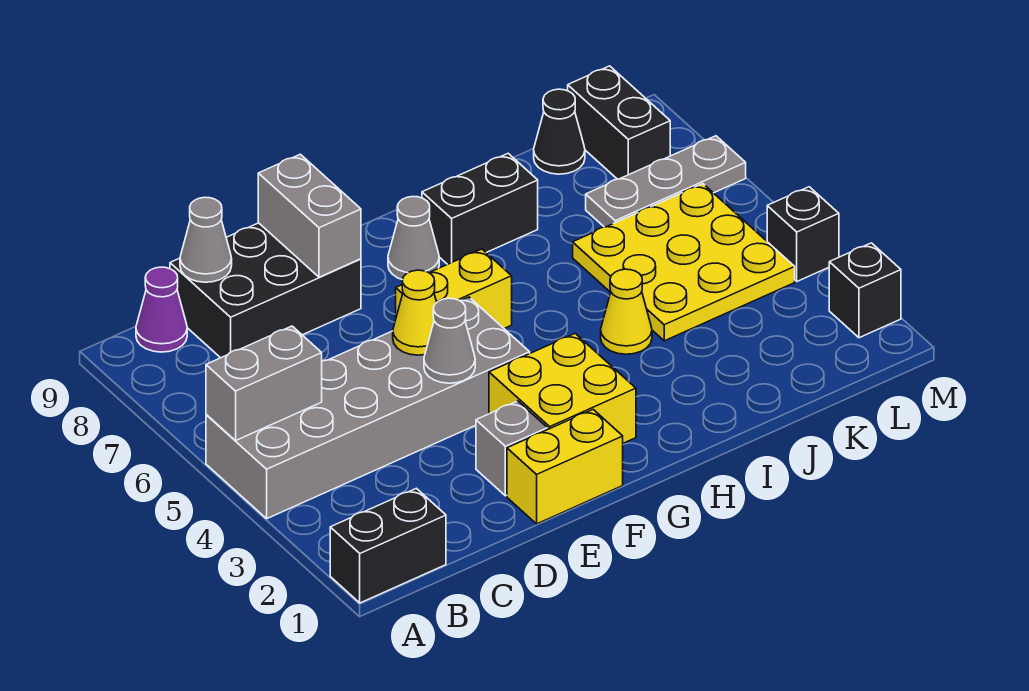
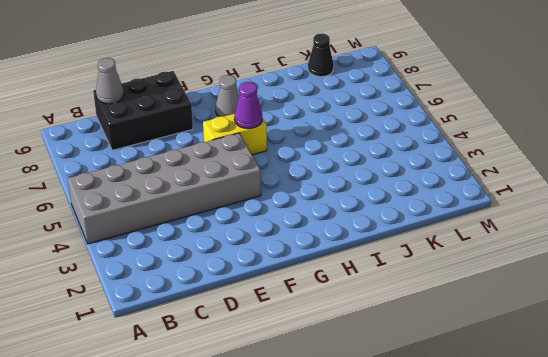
purple cone G6 level 2 -> purple cone B9 level 1
none -> black brick A1:B1 level 1
none -> yellow brick E1:F1 level 1
none -> grey brick E2 level 1

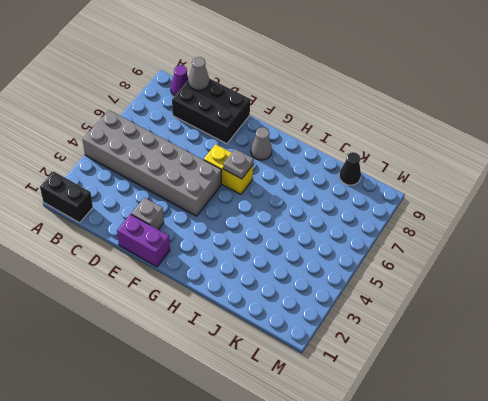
purple brick E1:F1 level 1 -> yellow brick E1:F1 level 1
grey plate G6 level 2 -> none
none -> yellow brick F2:G3 level 1
none -> black brick H8:I8 level 1
none -> yellow cone I4 level 1

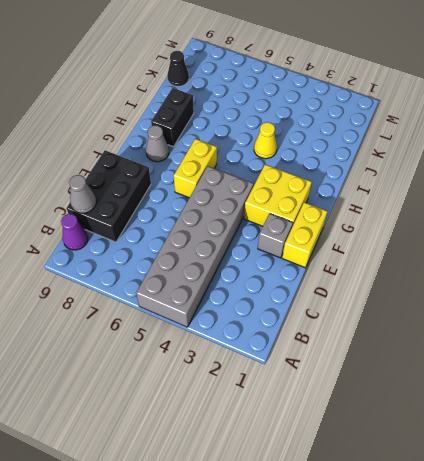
none -> black brick A1:B1 level 1
none -> yellow plate J4:L6 level 1
none -> grey plate K7:M7 level 1

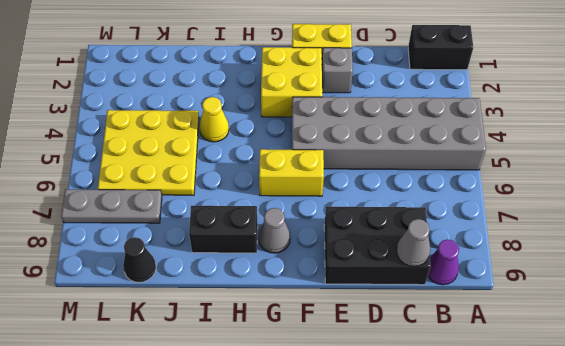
none -> black brick L8:L9 level 1
none -> black brick M2 level 1
none -> black brick M4 level 1

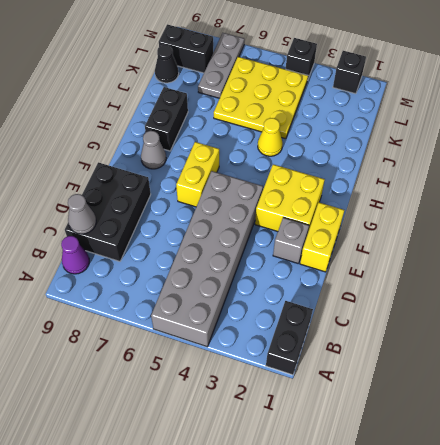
none -> grey brick A5:B5 level 2
none -> grey cone E4 level 2
none -> yellow cone E5 level 2

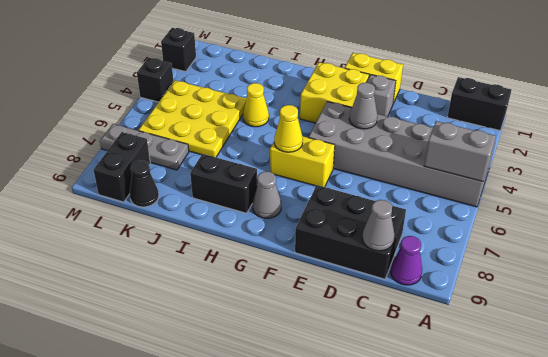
yellow cone G6 level 2 -> yellow cone E5 level 2
none -> grey brick E8:E9 level 2

